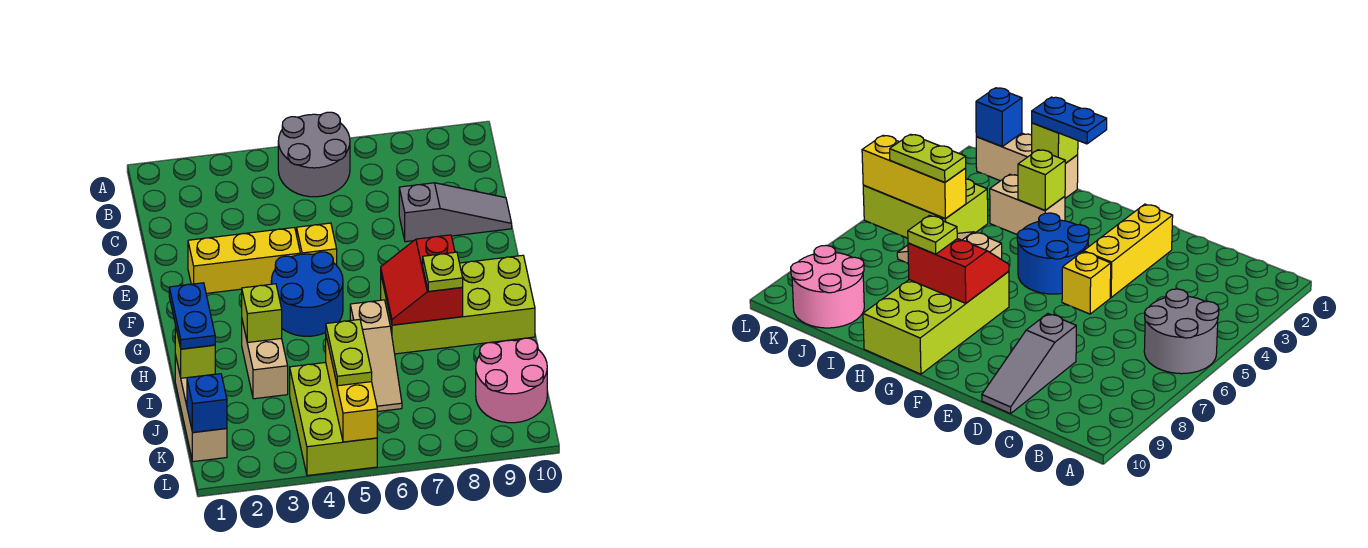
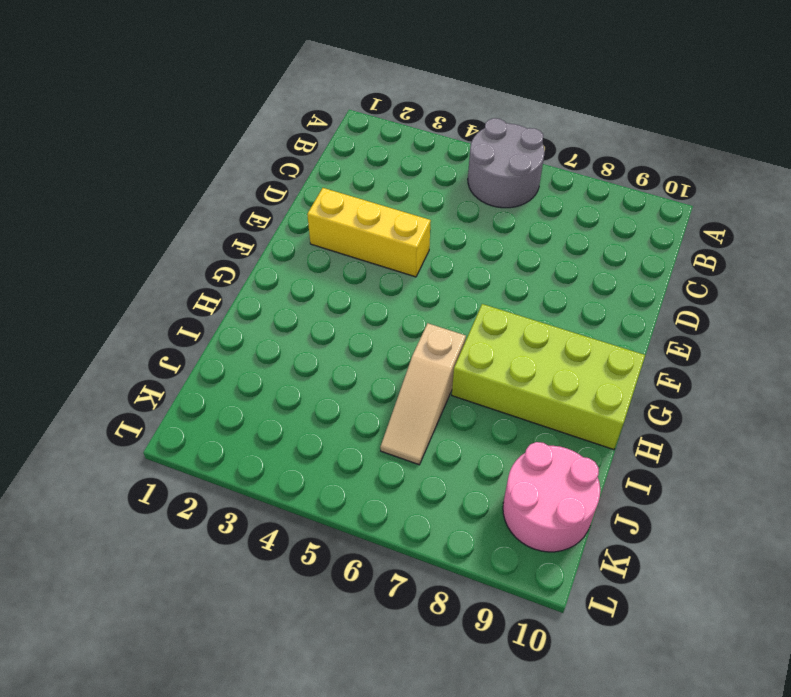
none -> grey slope D8:D10 level 1 top 8
none -> yellow brick E5 level 1
none -> blue round brick F4:G5 level 1

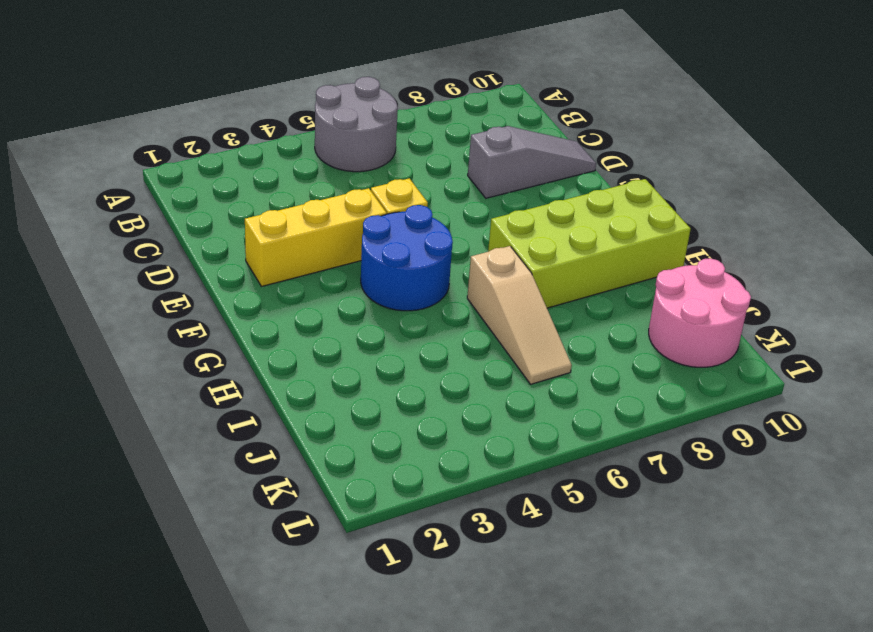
none -> tan brick H3:I3 level 1
none -> tan brick I1:K1 level 1
none -> lime brick J4:L5 level 1

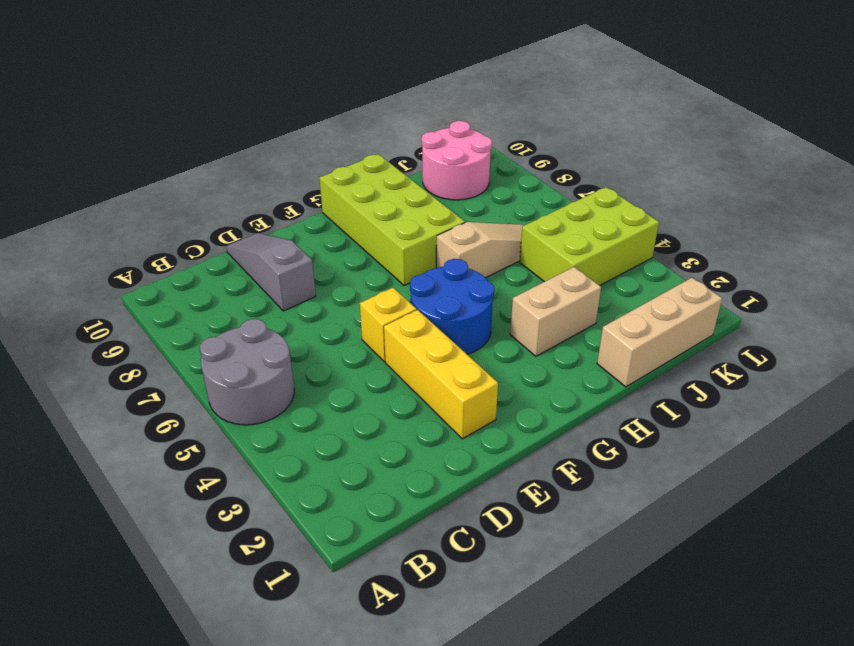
none -> red slope G7:H8 level 2 top 8
none -> lime brick H3 level 2
none -> lime brick I1 level 2

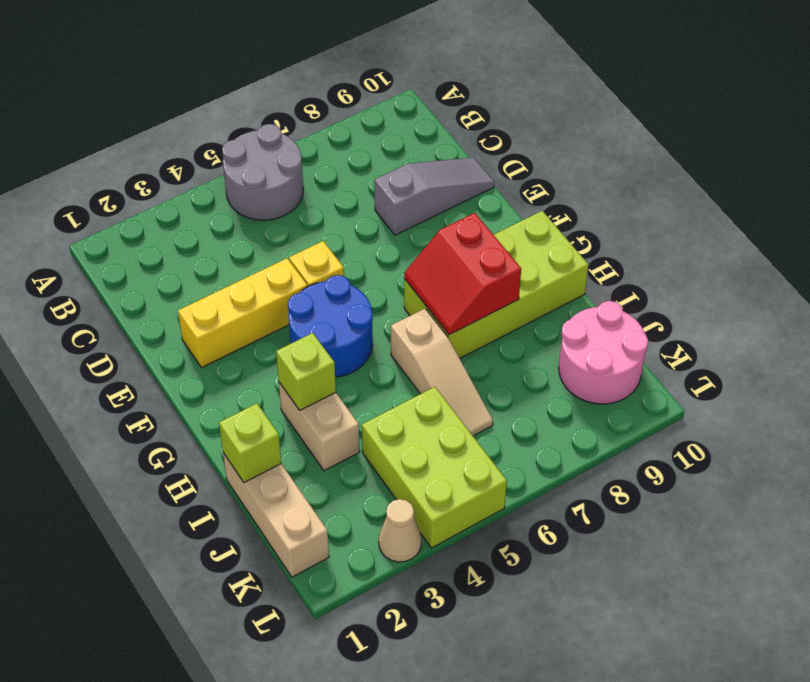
tan cone L3 level 1 -> none
none -> yellow brick J5:L5 level 2
none -> blue brick K1 level 2
none -> blue plate H1:I1 level 3

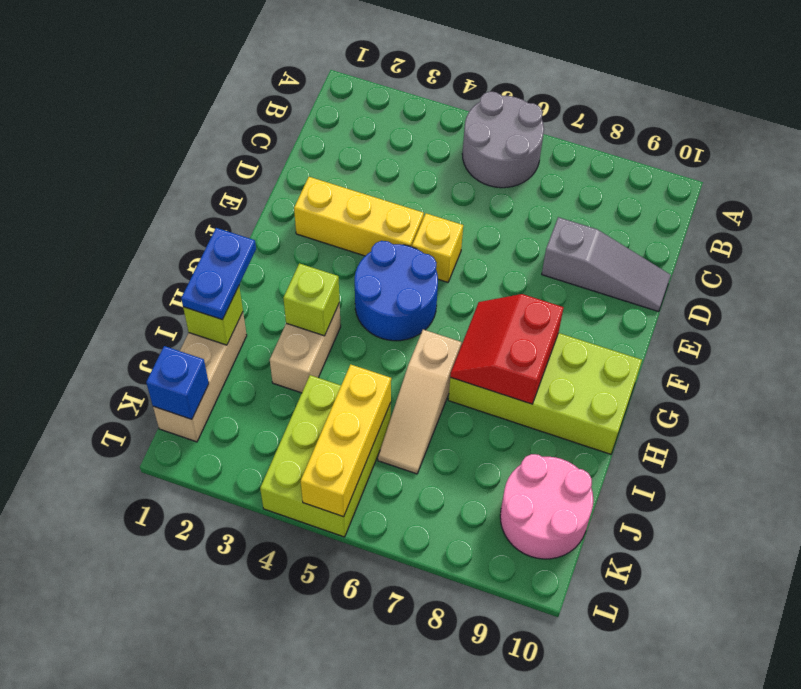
none -> lime plate H8 level 3
none -> lime plate J5:K5 level 3

